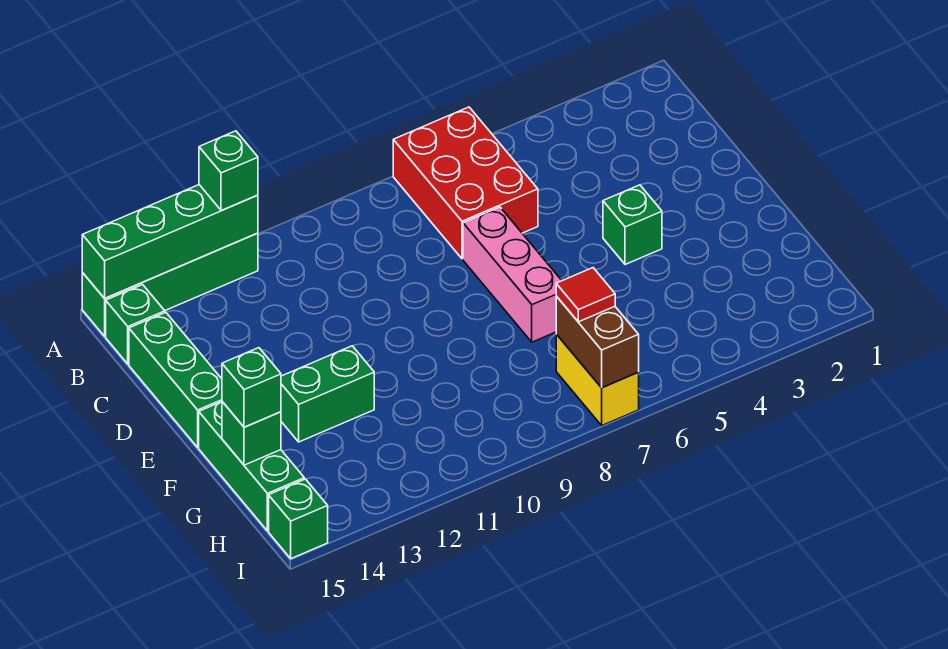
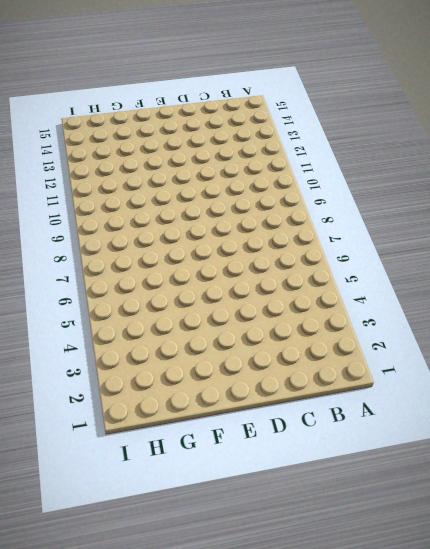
none -> red brick A6:C7 level 1
none -> green brick A12:A15 level 1
none -> green brick B15 level 1

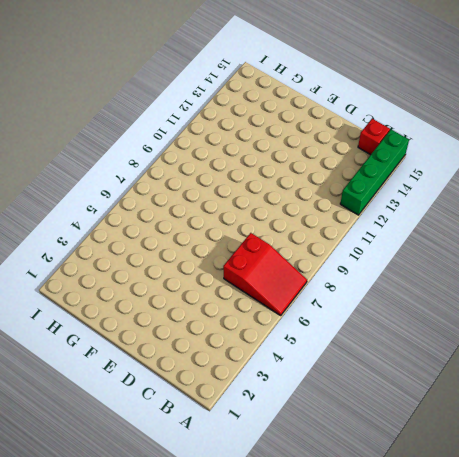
red slope A6:C7 level 1 top C -> red brick A6:C7 level 1
red brick B15 level 1 -> green brick B15 level 1
none -> green brick C15:E15 level 1
none -> pink brick D7:F7 level 1
none -> green brick E4 level 1

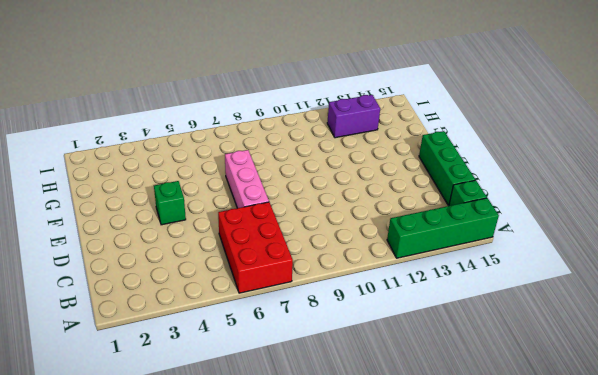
purple brick H12:H13 level 1 -> none
none -> green brick F12:F13 level 1
none -> green brick F15:H15 level 1
none -> yellow brick H7:I7 level 1

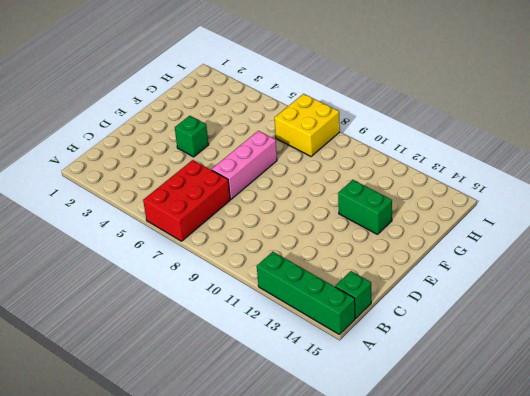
yellow brick H7:I8 level 1 -> yellow brick H7:I7 level 1
none -> green brick C15:E15 level 1
none -> green brick F15:H15 level 1
none -> green brick I15 level 1

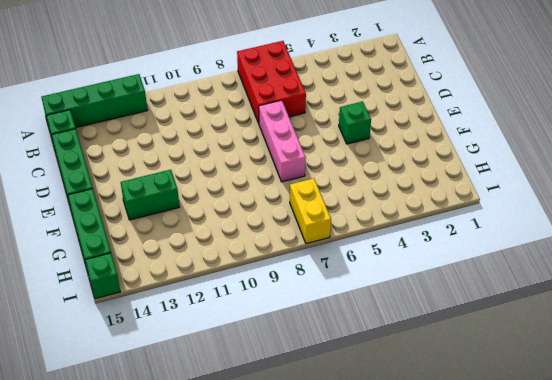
none -> green brick A12:A15 level 2
none -> green brick G15 level 2
none -> brown brick H7:I7 level 2

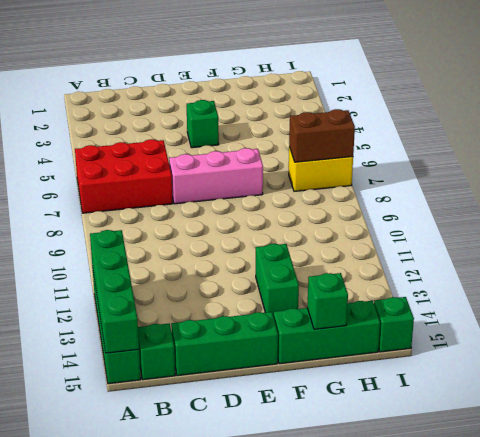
none -> green brick A12 level 3
none -> green brick G15 level 3
none -> red tile H7 level 3

